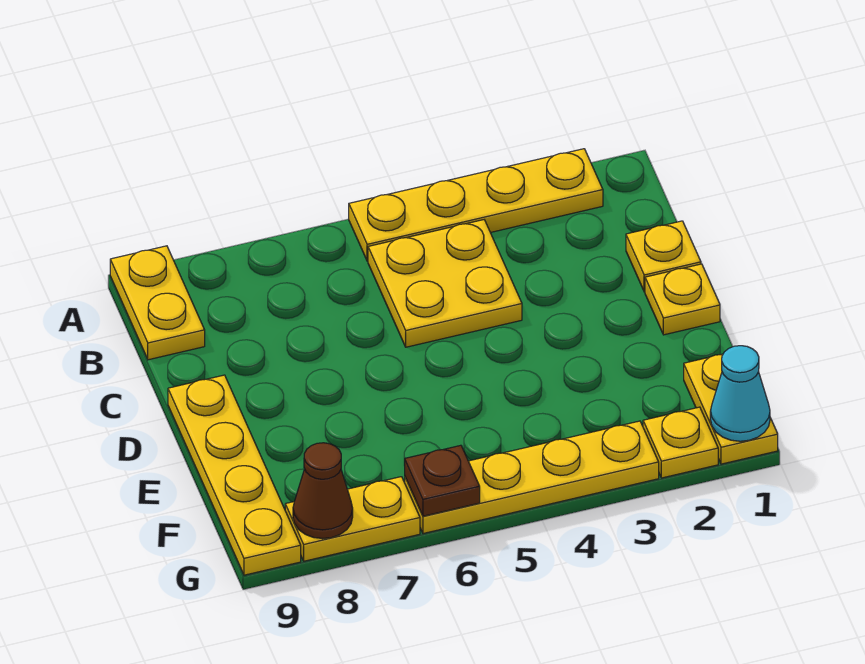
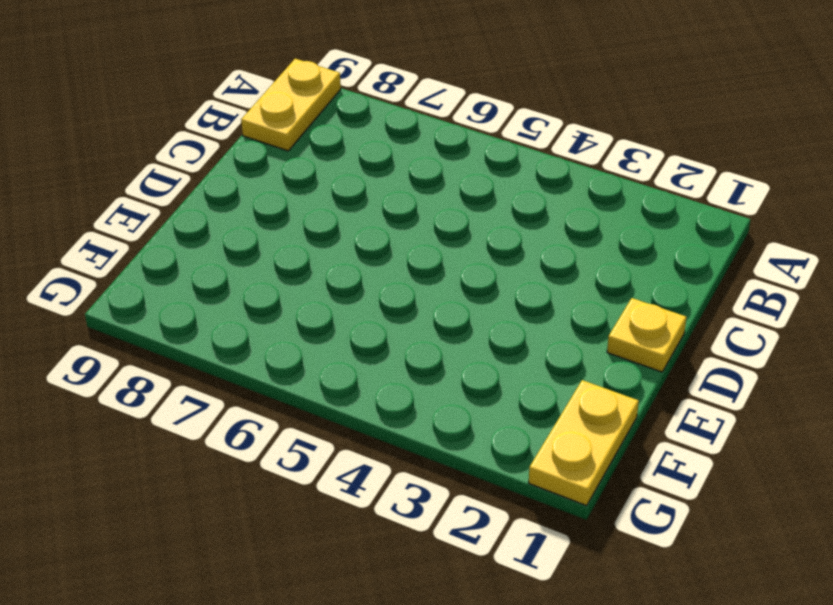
none -> yellow plate A2:A5 level 1
none -> yellow plate B4:C5 level 1
none -> yellow plate C1 level 1

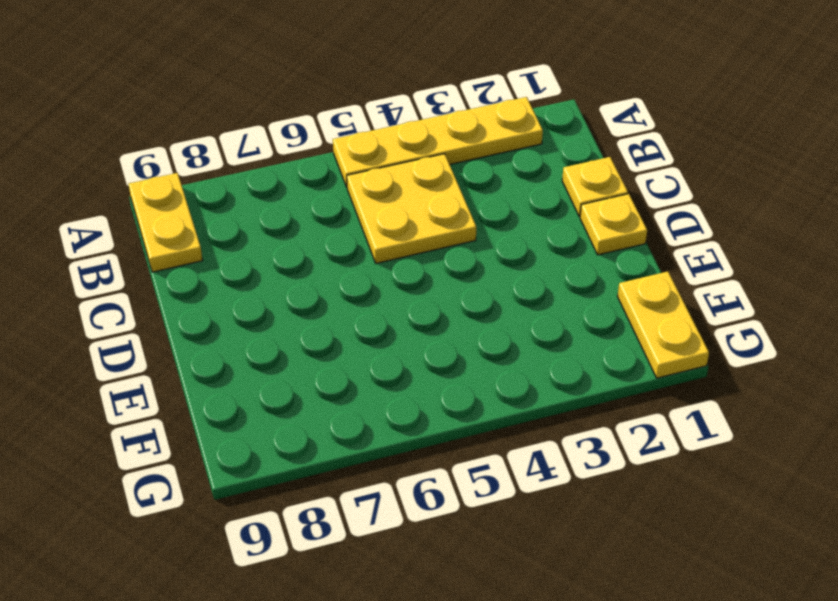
none -> yellow plate D9:G9 level 1
none -> yellow plate G2 level 1
none -> yellow plate G3:G6 level 1

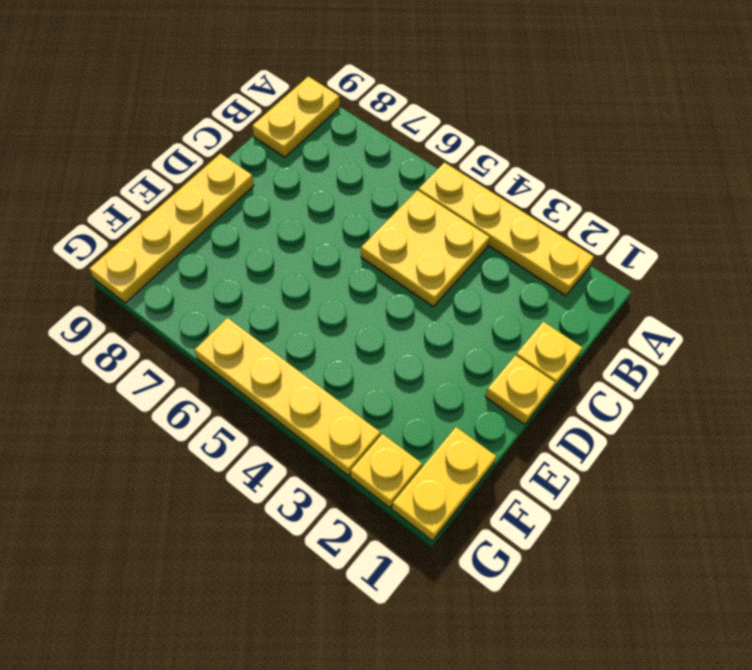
none -> yellow plate G7:G8 level 1
none -> cyan cone G1 level 2
none -> brown plate G6 level 2

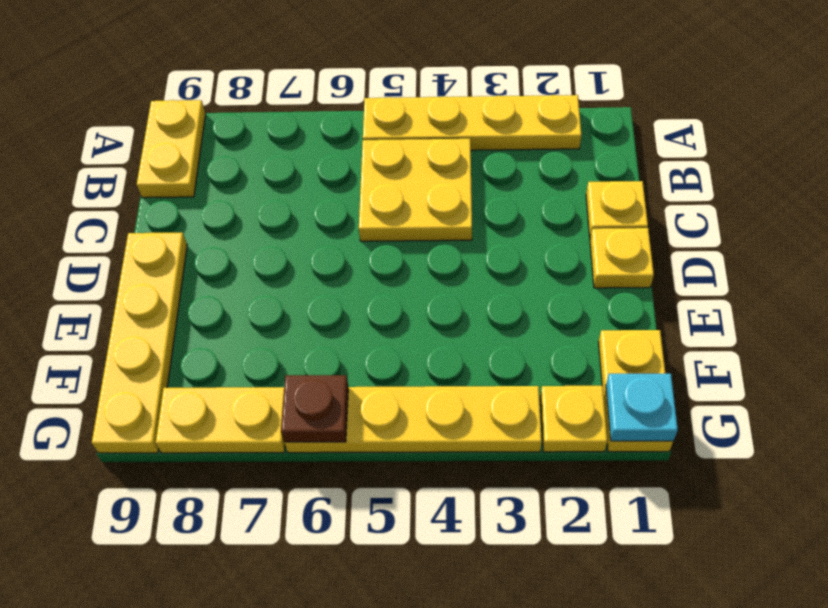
cyan plate G1 level 2 -> cyan cone G1 level 2
none -> brown cone G8 level 2

